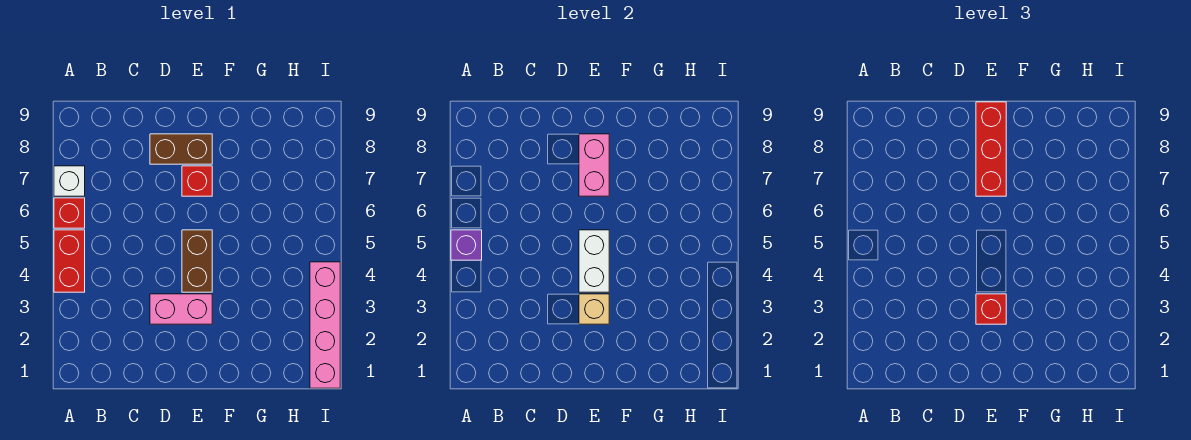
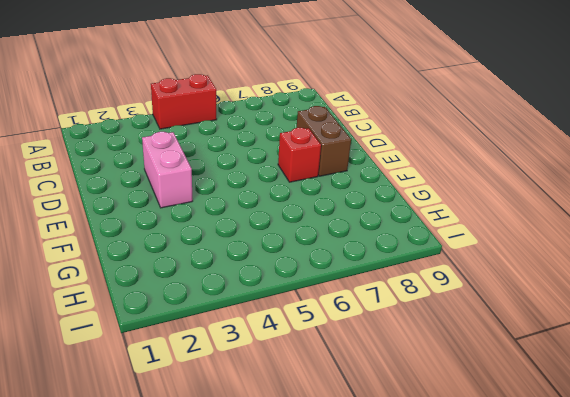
none -> red brick A6 level 1
none -> white brick A7 level 1
none -> brown brick E4:E5 level 1

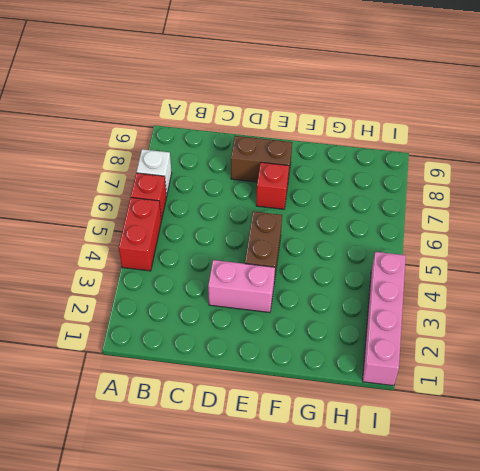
none -> purple brick A5 level 2
none -> tan brick E3 level 2
none -> white brick E4:E5 level 2

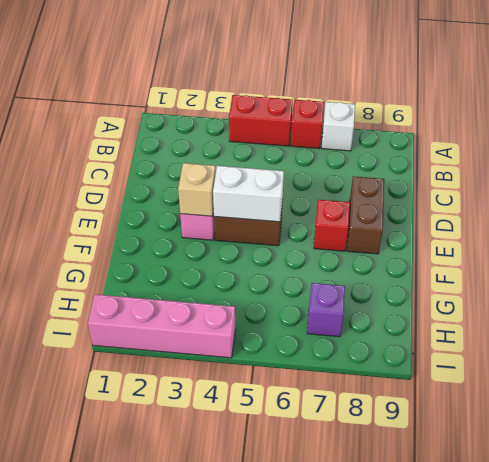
purple brick H7 level 1 -> purple brick A5 level 2
none -> pink brick E7:E8 level 2
none -> red brick E3 level 3
none -> red brick E7:E9 level 3

